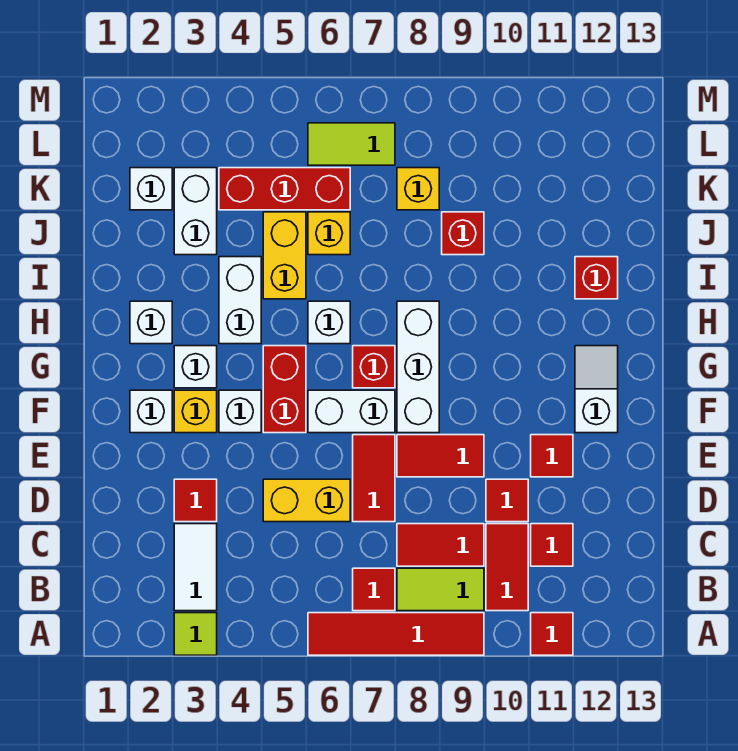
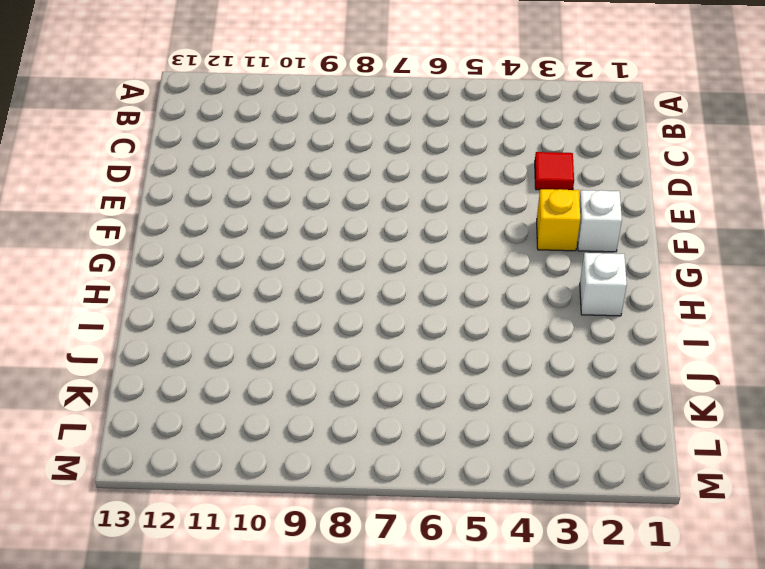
none -> lime tile A3 level 1
none -> red tile A6:A9 level 1
none -> red tile A11 level 1
none -> white tile B3:C3 level 1

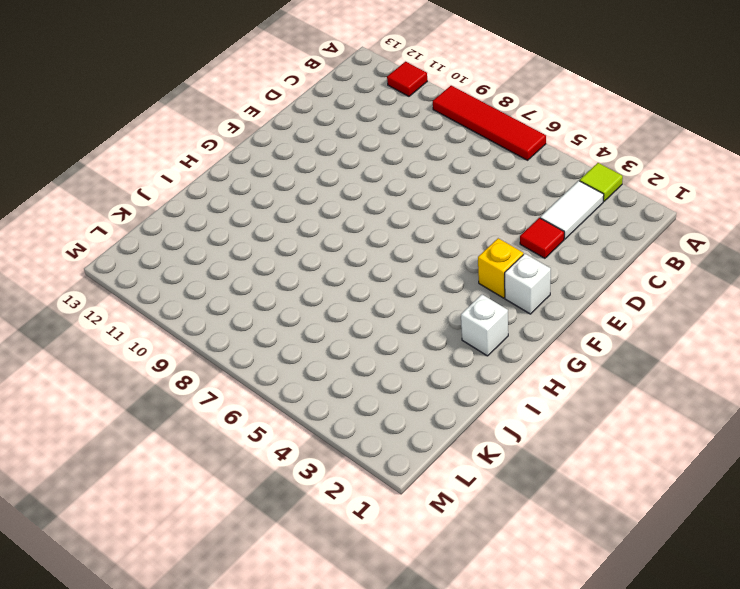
none -> red tile B7 level 1
none -> lime tile B8:B9 level 1
none -> red tile B10:C10 level 1
none -> red tile C8:C9 level 1

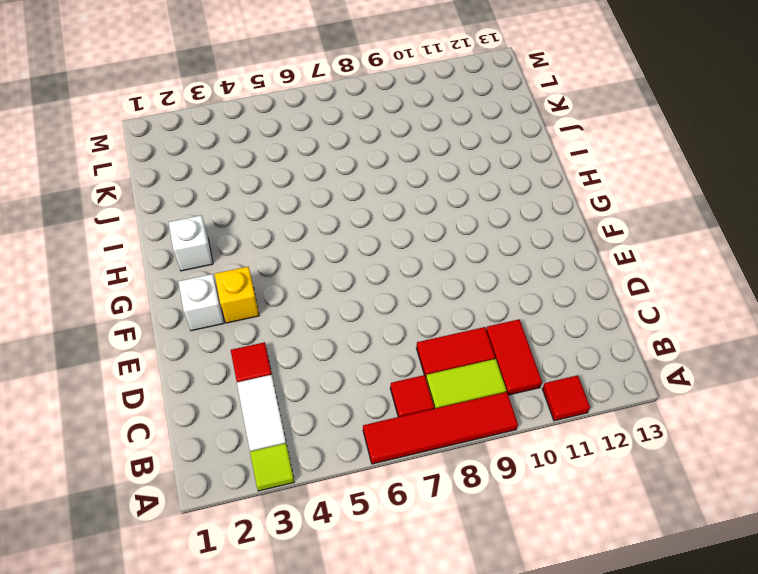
none -> red tile C11 level 1
none -> yellow brick D5:D6 level 1
none -> red tile D7:E7 level 1
none -> red tile D10 level 1

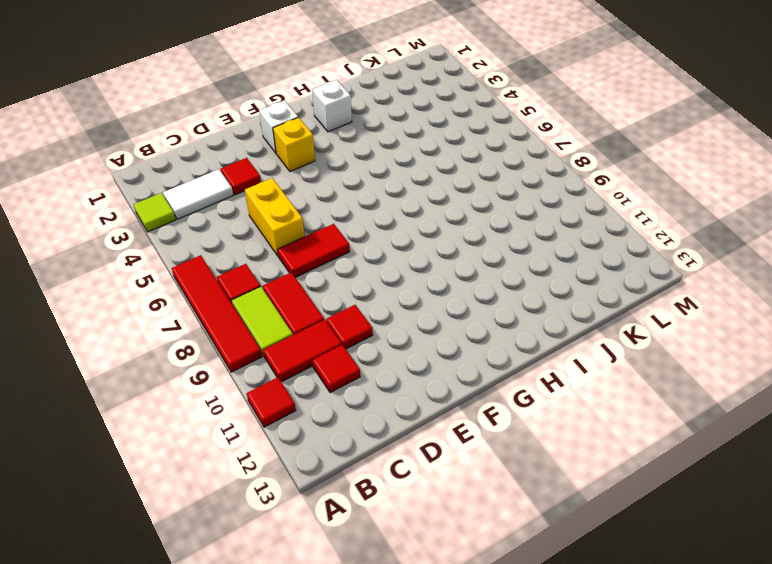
none -> red tile E8:E9 level 1
none -> red tile E11 level 1
none -> white brick F4 level 1
none -> red brick F5:G5 level 1

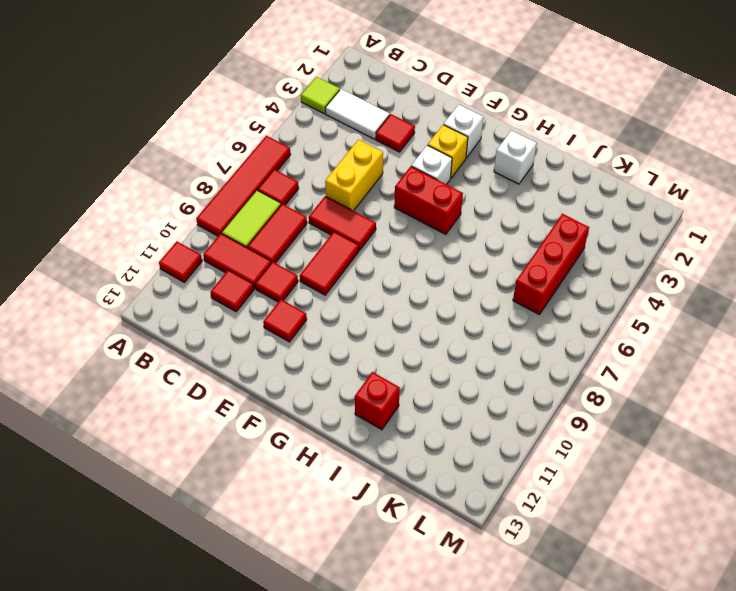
none -> white brick F6:F7 level 1
none -> white brick F8:H8 level 1
none -> white slope F12:G12 level 1 top F
none -> white brick G3 level 1

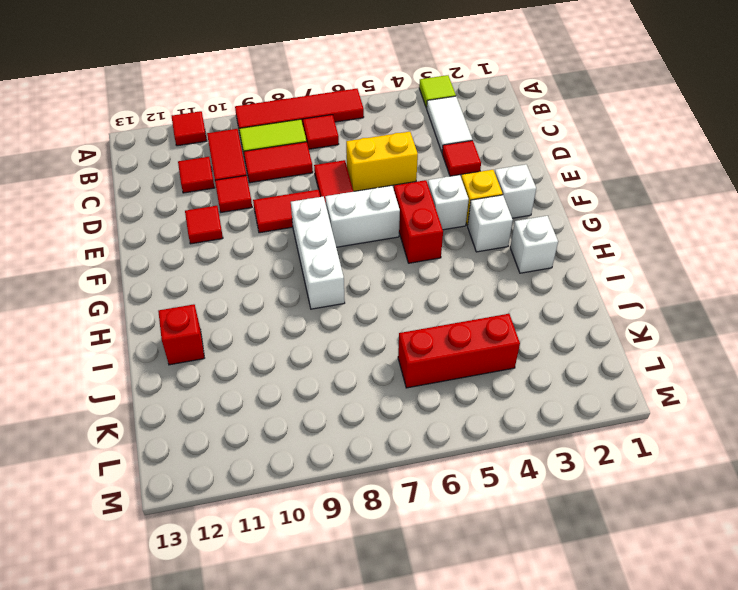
none -> white slope F12:G12 level 1 top F
none -> red brick G7 level 1
none -> white brick H4:I4 level 1
none -> white brick H6 level 1

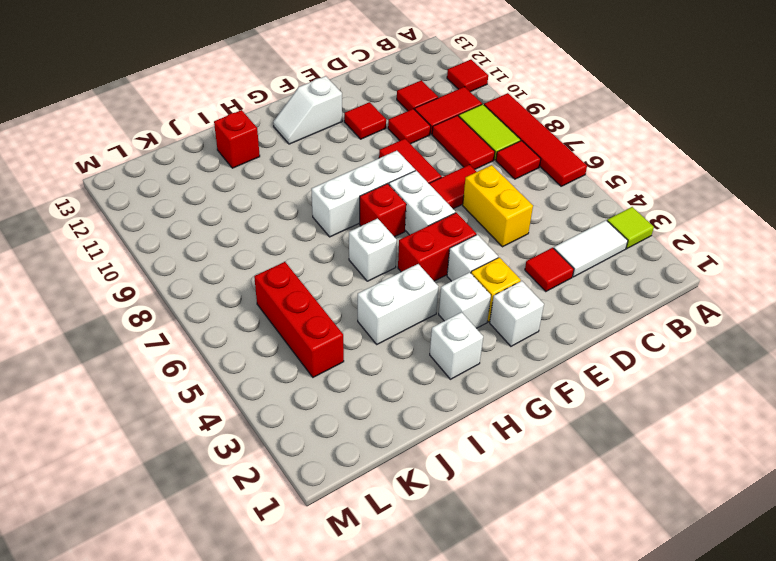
none -> yellow brick I5:J5 level 1
none -> white brick J3:K3 level 1
none -> yellow brick J6 level 1
none -> red brick J9 level 1

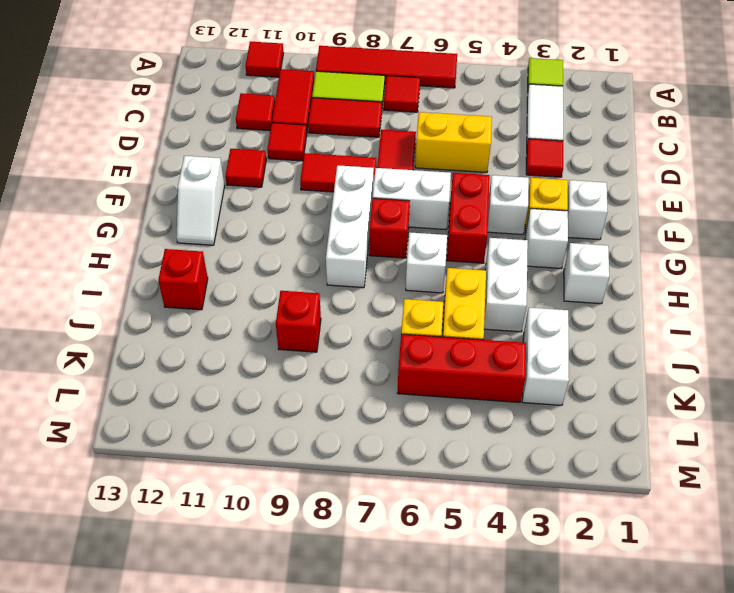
none -> white brick K2 level 1
none -> yellow brick K8 level 1
none -> lime tile L6:L7 level 1

